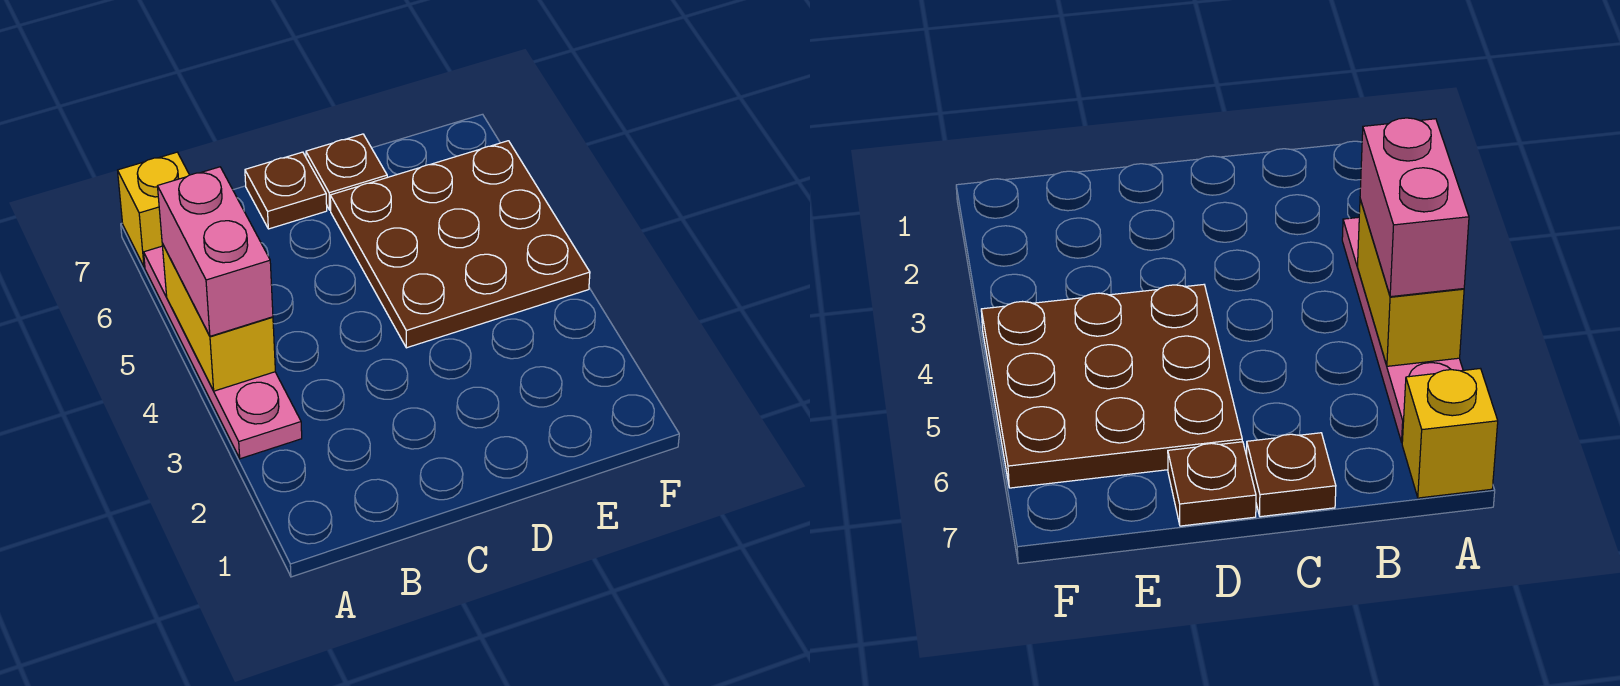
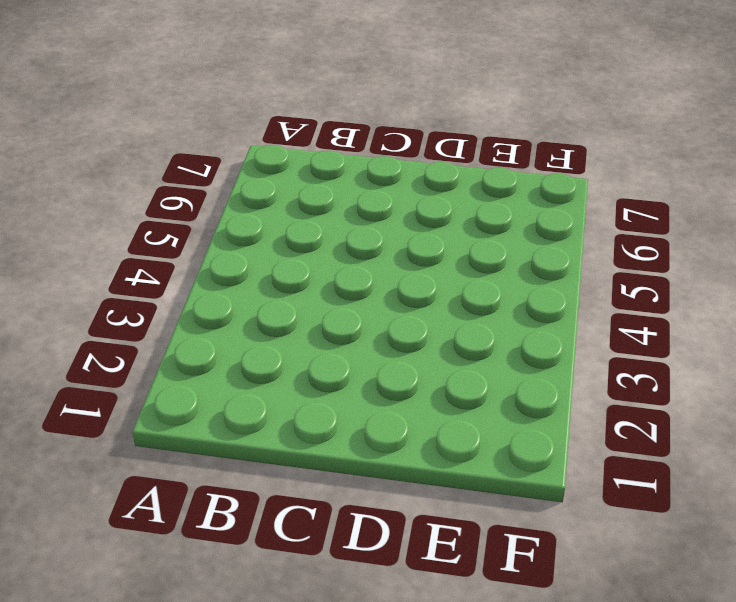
none -> pink plate A3:A6 level 1
none -> yellow brick A7 level 1

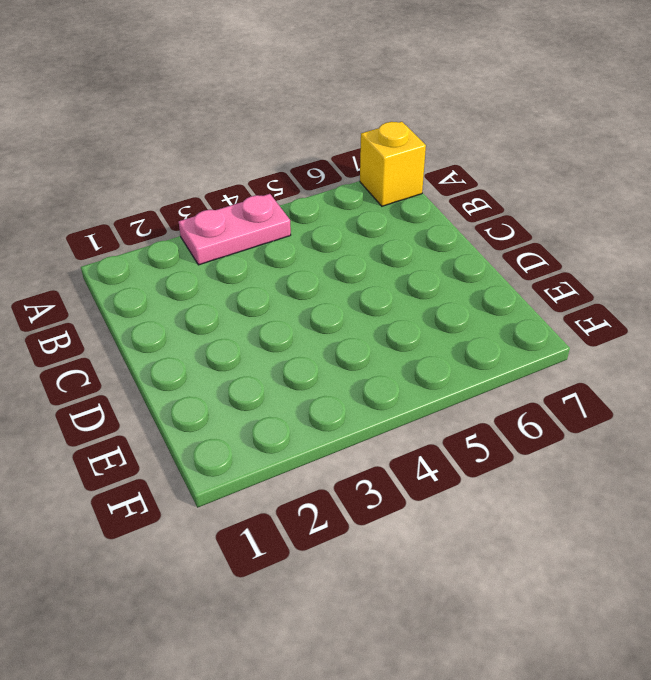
pink plate A3:A4 level 1 -> pink plate A3:A6 level 1
none -> brown plate C7 level 1
none -> brown plate D4:F6 level 1

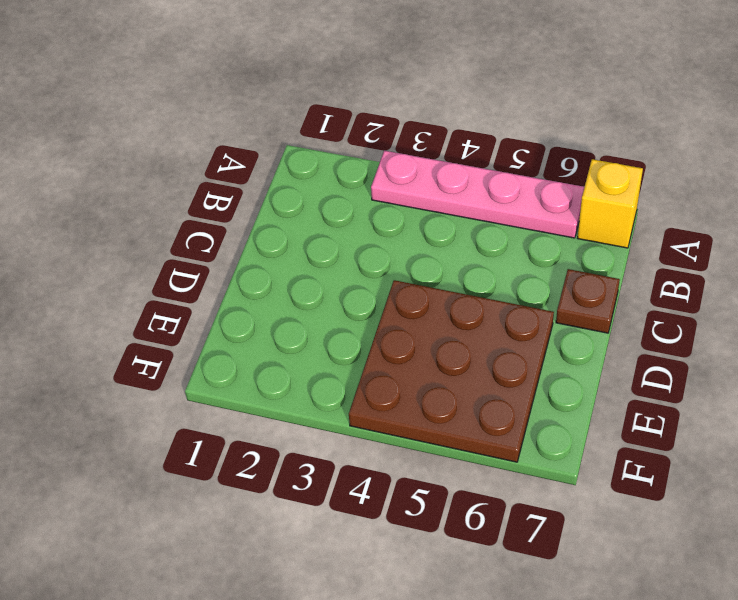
none -> brown plate D7 level 1
none -> yellow brick A4:A5 level 2

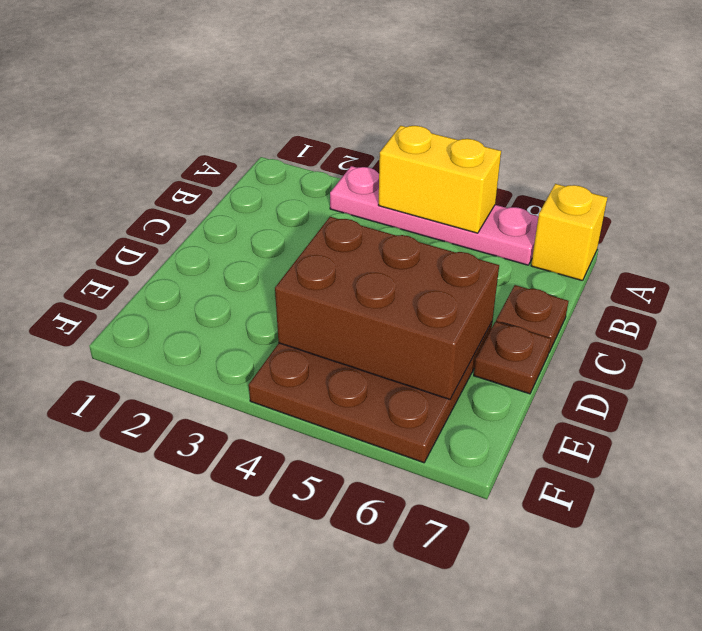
brown brick D4:E6 level 2 -> none
none -> pink brick A4:A5 level 3

